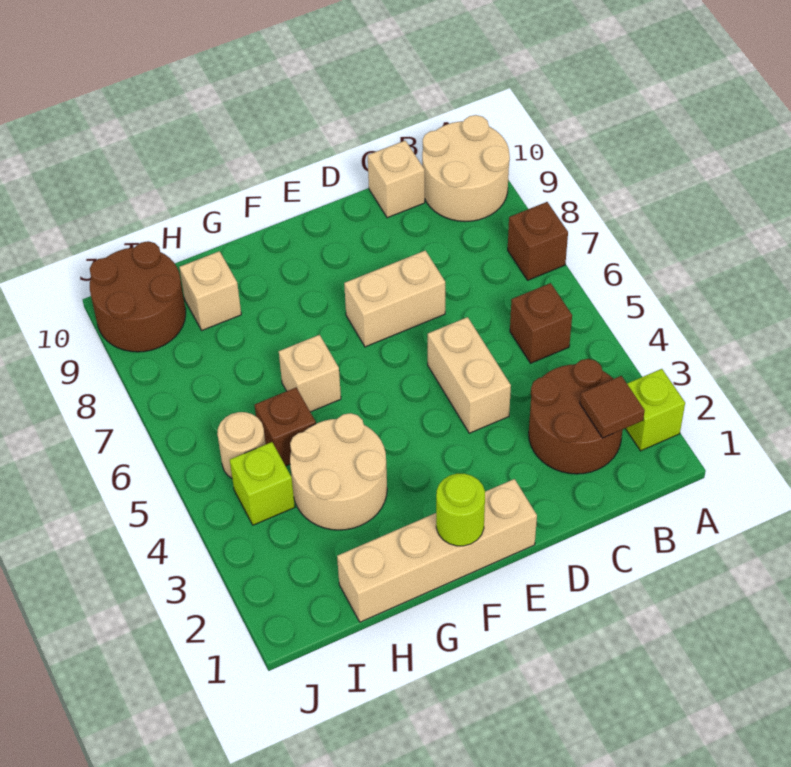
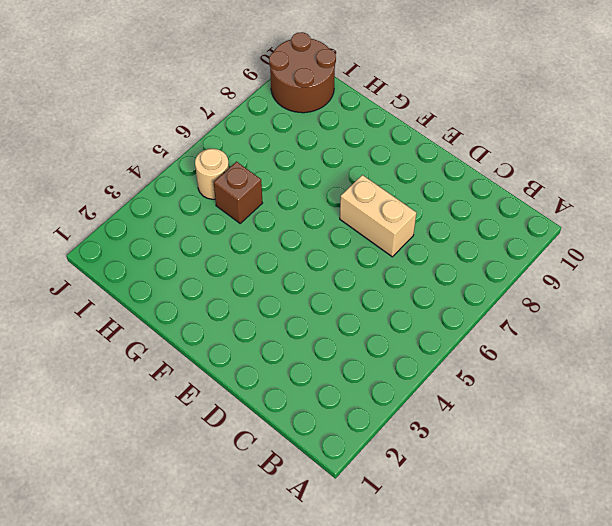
none -> lime brick A2 level 1
none -> brown brick A7 level 1
none -> tan round brick A9:B10 level 1

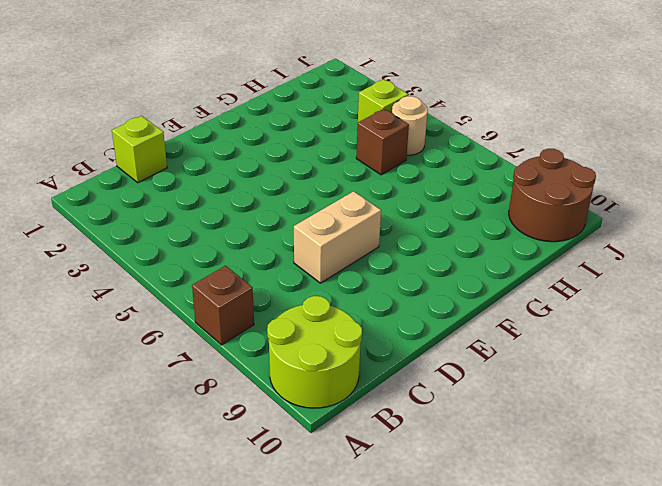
lime round brick A9:B10 level 1 -> tan round brick A9:B10 level 1
lime brick C1 level 1 -> lime brick A2 level 1
none -> brown round brick B2:C3 level 1
none -> brown brick B5 level 1
none -> tan brick C10 level 1

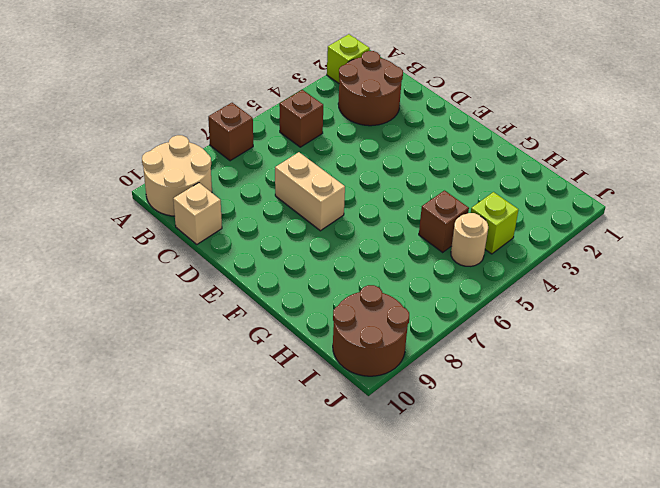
none -> tan brick D4:D5 level 1
none -> tan brick E1:H1 level 1
none -> tan round brick G3:H4 level 1

